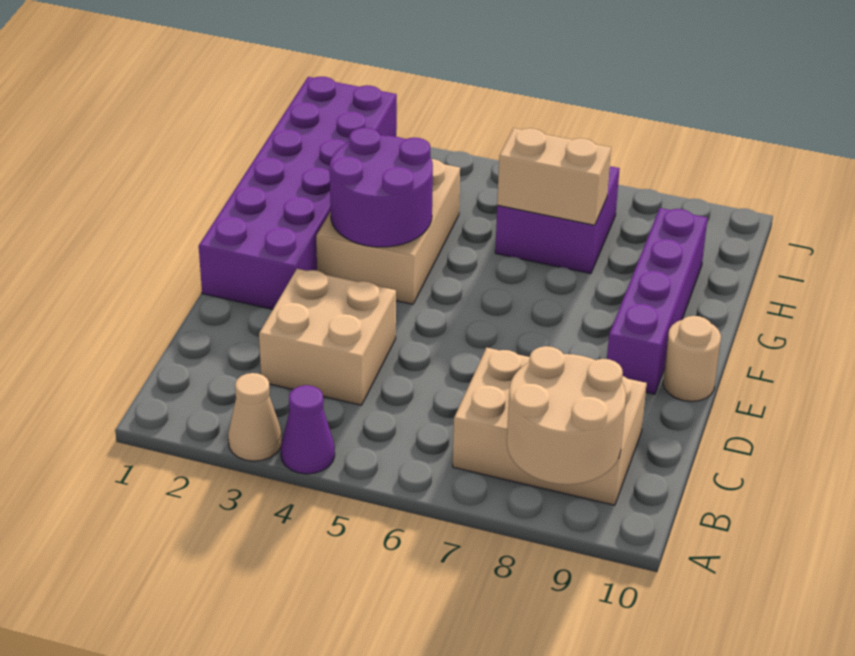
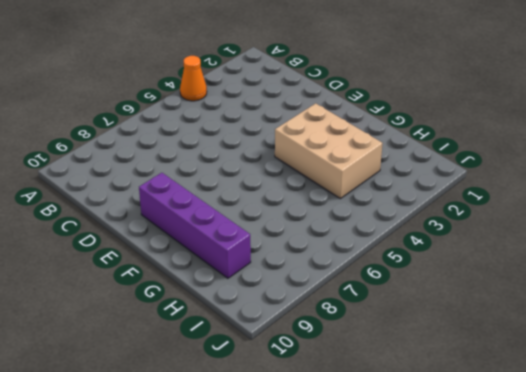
orange cone A4 level 1 -> purple cone A4 level 1
none -> tan cone A3 level 1
none -> tan brick B7:C9 level 1
none -> tan brick C3:D4 level 1

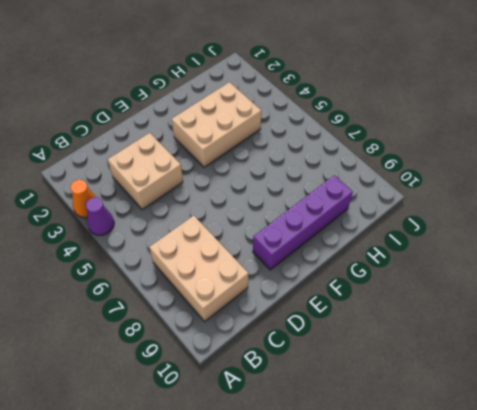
orange cone A3 level 1 -> tan cone A3 level 1
none -> purple brick E1:J2 level 1
none -> tan round brick E10 level 1
none -> purple brick H6:I7 level 1

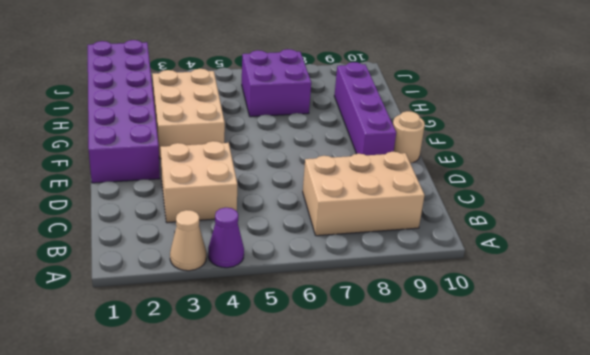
none -> tan round brick A8:B9 level 2
none -> purple round brick F3:G4 level 2
none -> tan brick H6:H7 level 2

